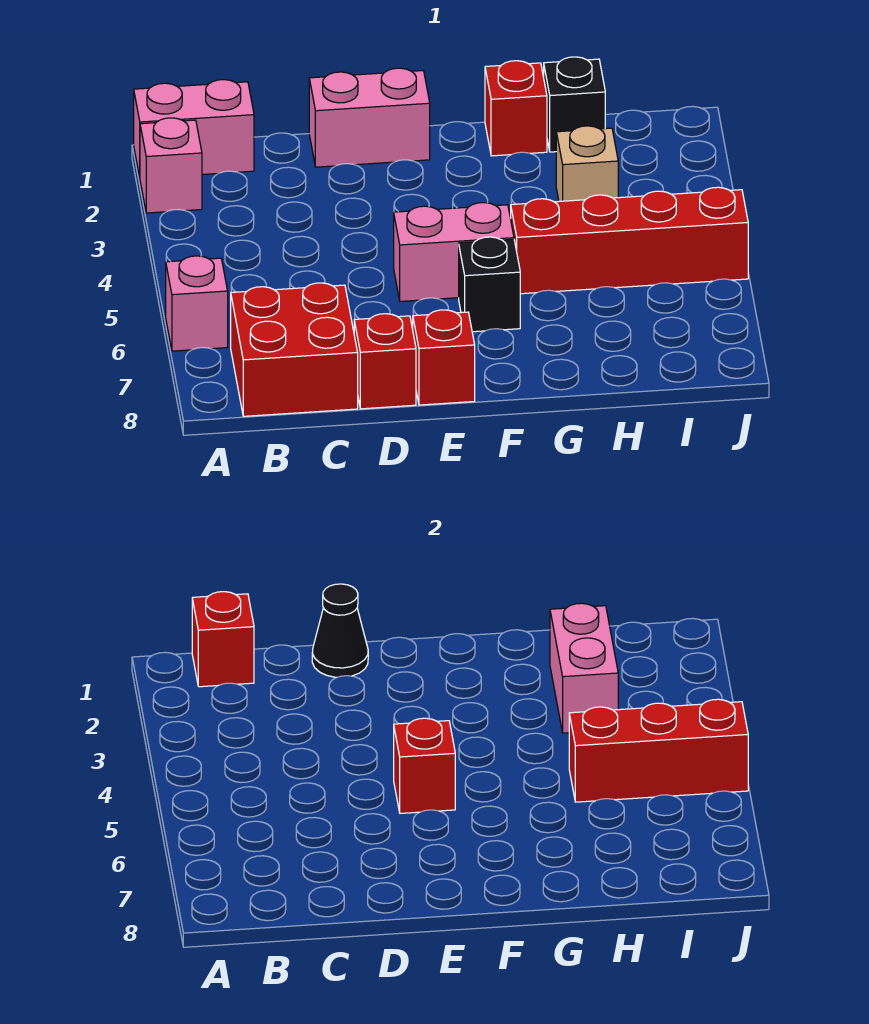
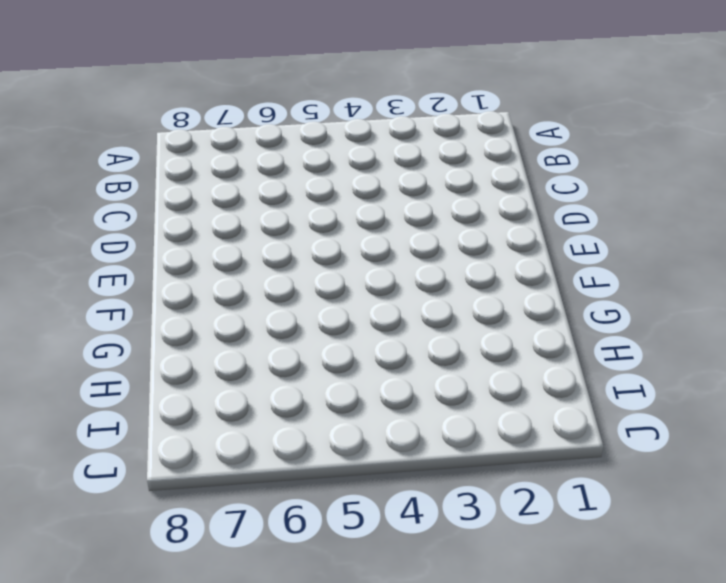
none -> pink brick A1:B1 level 1
none -> pink brick A2 level 1
none -> pink brick A6 level 1

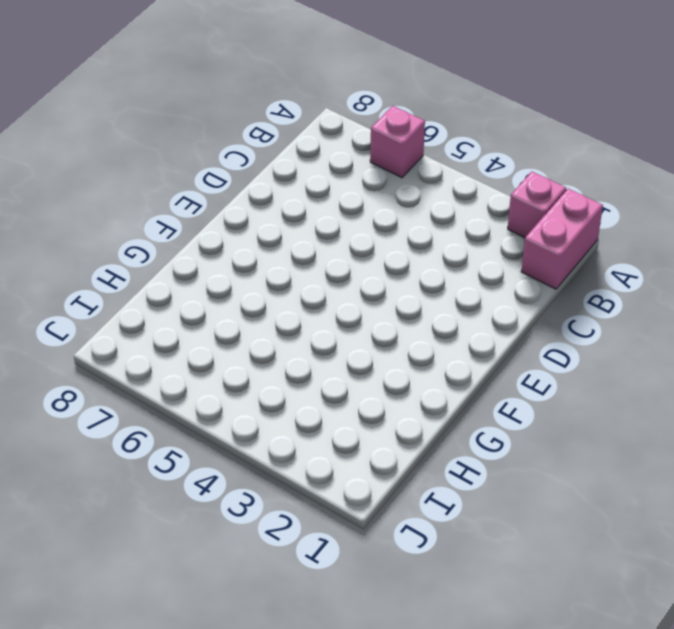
none -> red brick B7:C8 level 1
none -> pink brick D1:E1 level 1
none -> red brick D8 level 1

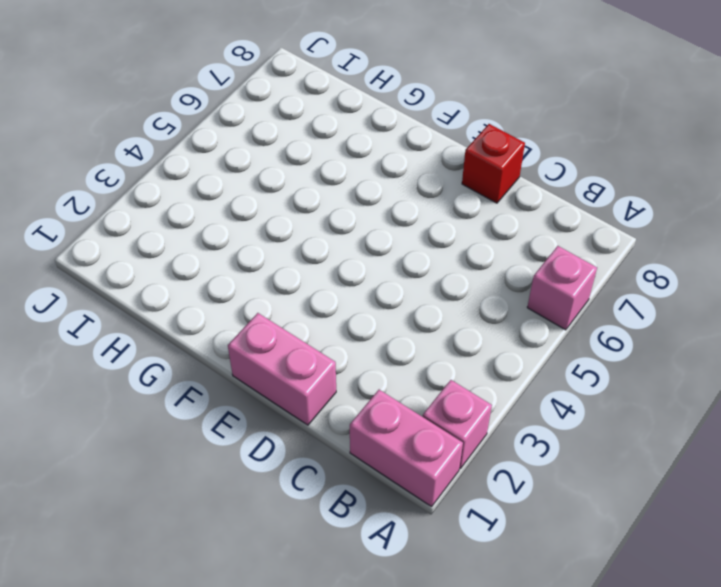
none -> red brick B7:C8 level 1
none -> pink brick E5:F5 level 1
none -> red brick E8 level 1

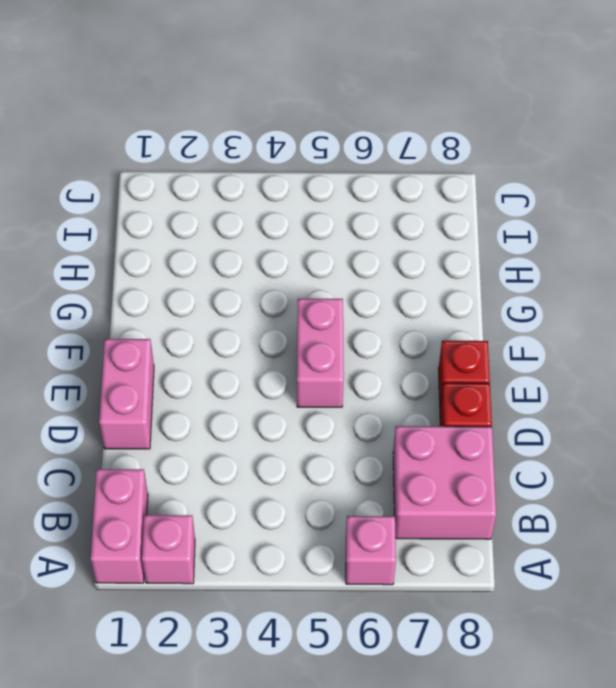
pink brick B7:C8 level 1 -> red brick B7:C8 level 1
none -> black brick F6 level 1
none -> red brick G1 level 1
none -> red brick G5:J5 level 1

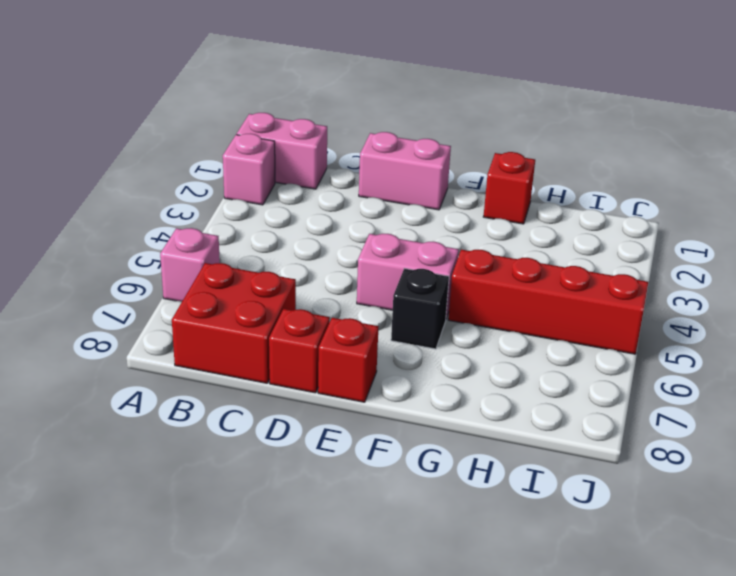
none -> black brick H1 level 1
none -> tan brick H3 level 1
none -> red brick B1 level 2

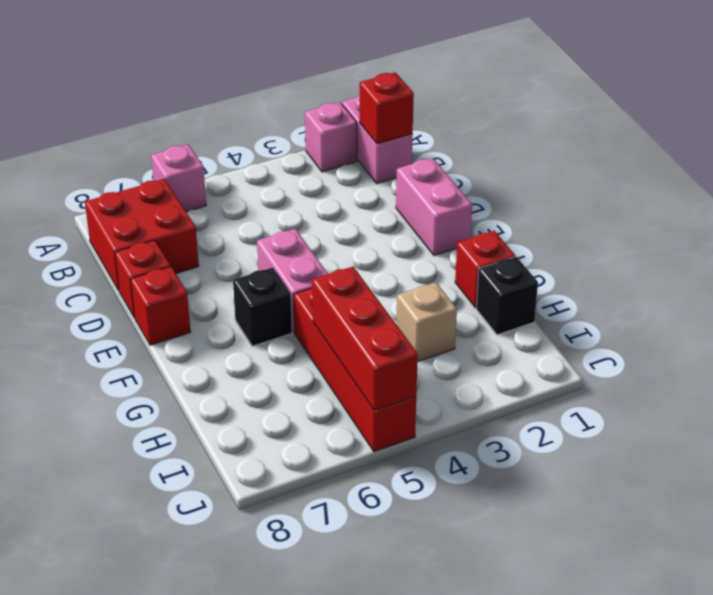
none -> black cone D1 level 2
none -> red brick E5 level 2
none -> pink brick H2:H3 level 2

